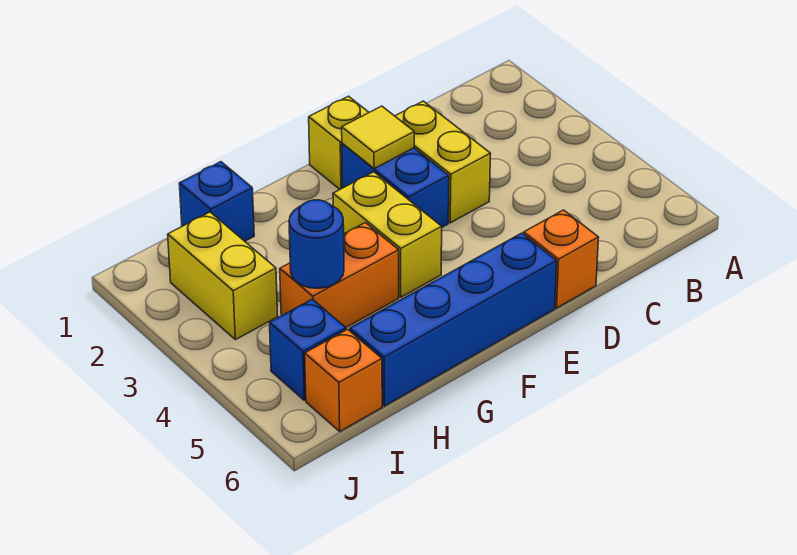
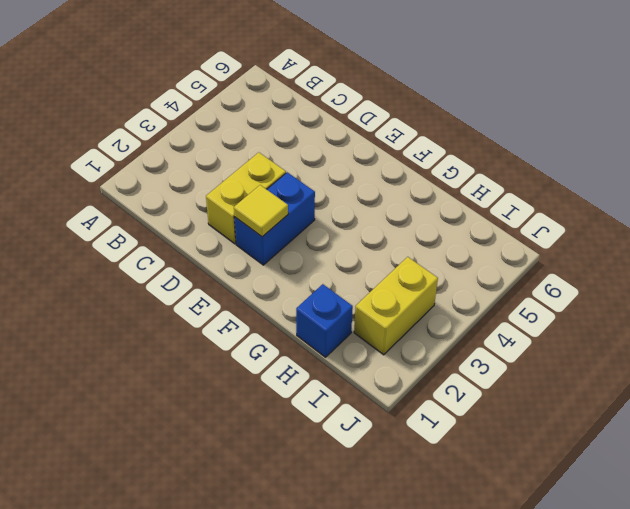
none -> orange brick D6 level 1
none -> yellow brick E1 level 1
none -> blue brick E6:H6 level 1

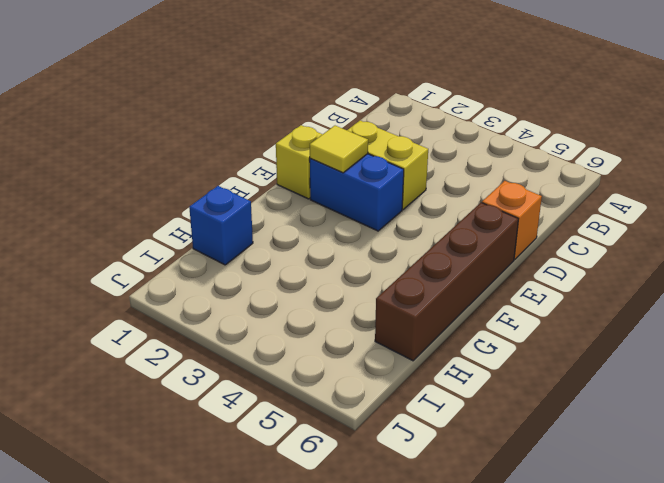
brown brick E6:H6 level 1 -> blue brick E6:H6 level 1
none -> yellow brick F3:F4 level 1
none -> orange brick G4:H4 level 1
none -> yellow brick I2:I3 level 1

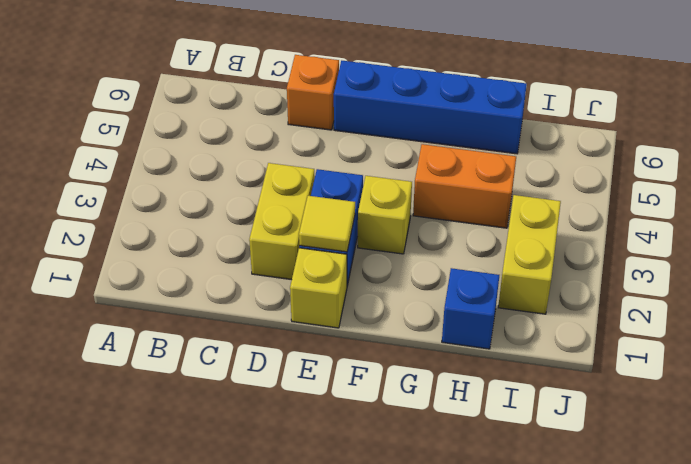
yellow brick F3 level 1 -> yellow brick F3:F4 level 1
none -> blue brick I5 level 1
none -> orange brick I6 level 1
none -> blue round brick H4 level 2

